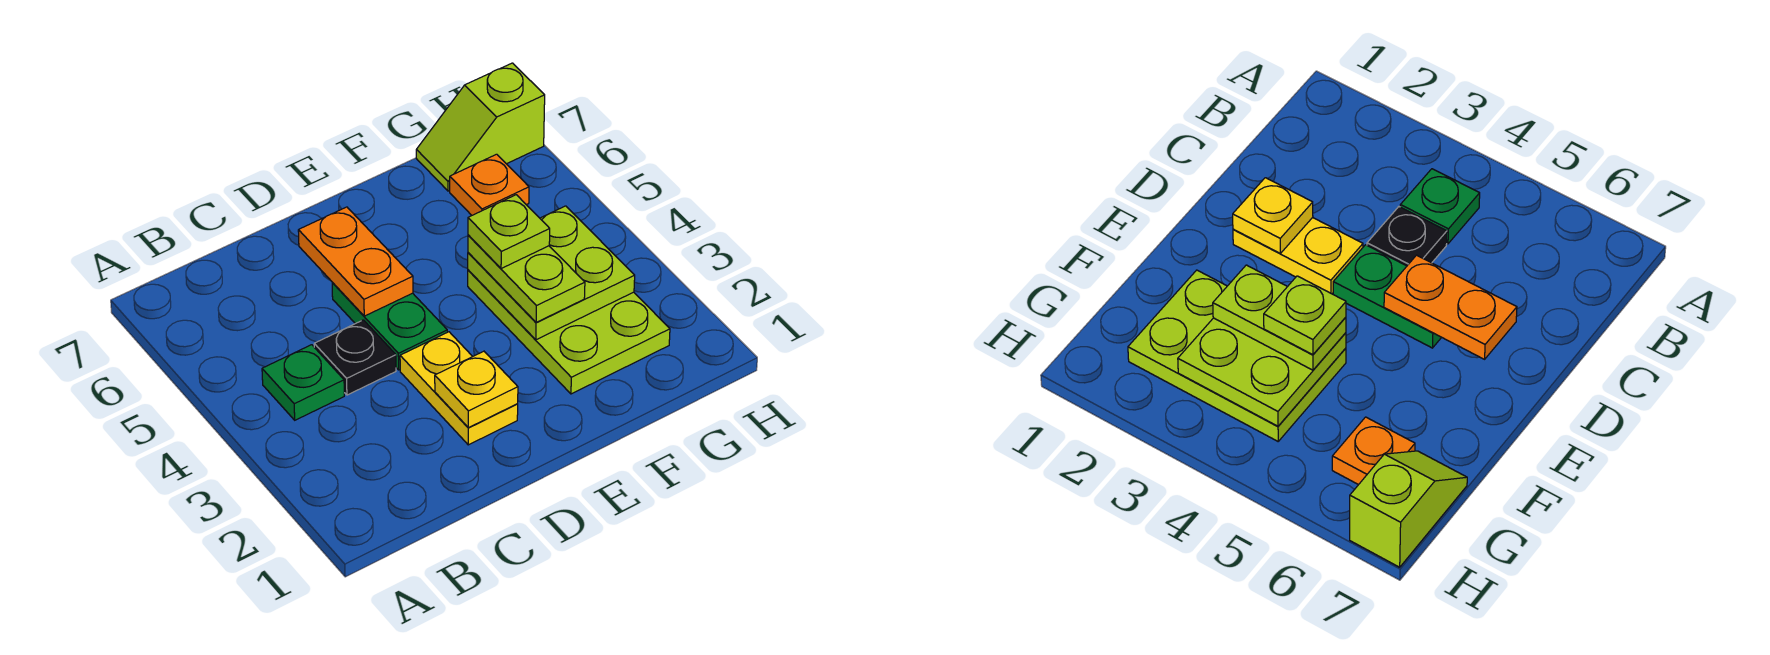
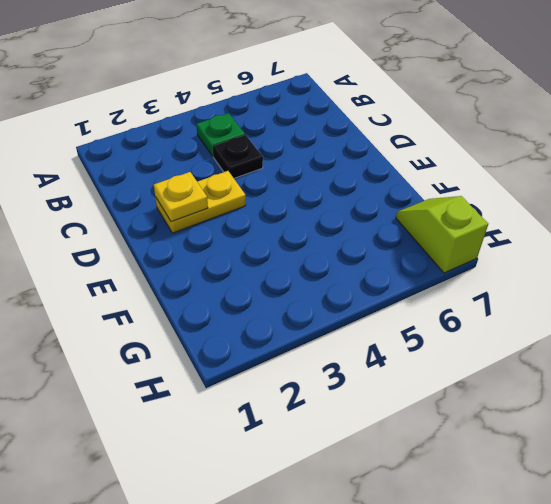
none -> green plate D4:D5 level 1
none -> lime plate F2:G4 level 1
none -> orange plate G6 level 1

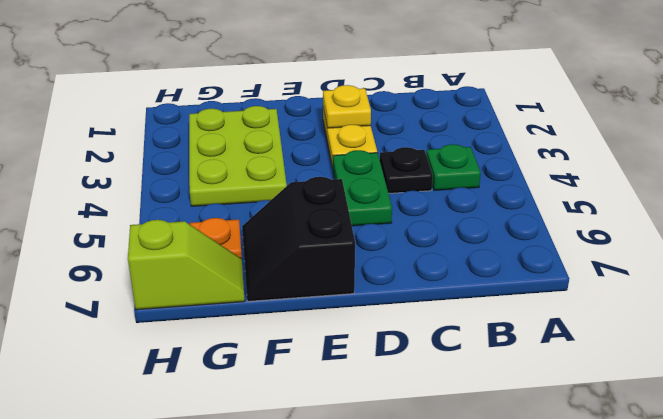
black slope E6:F7 level 1 top E -> none
none -> orange plate D5:D6 level 2
none -> lime plate F3:G4 level 2
none -> lime plate F3:F4 level 3

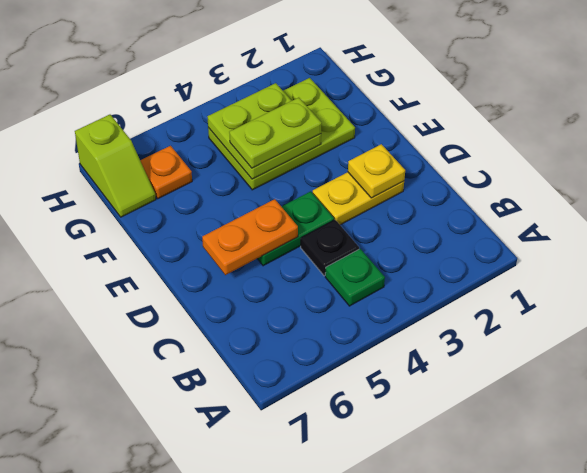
none -> lime plate F4 level 4

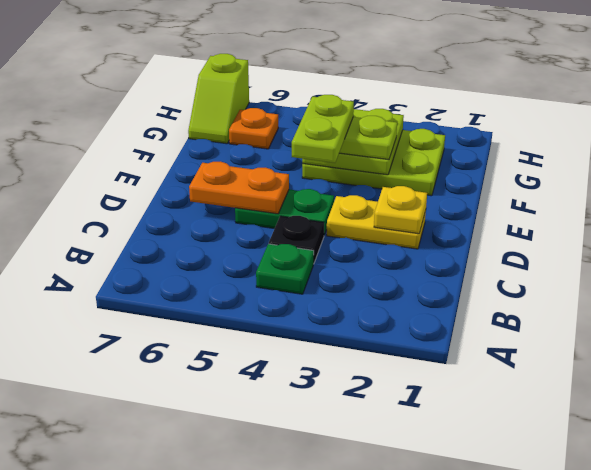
lime plate E4:F4 level 4 -> lime plate F4 level 4

